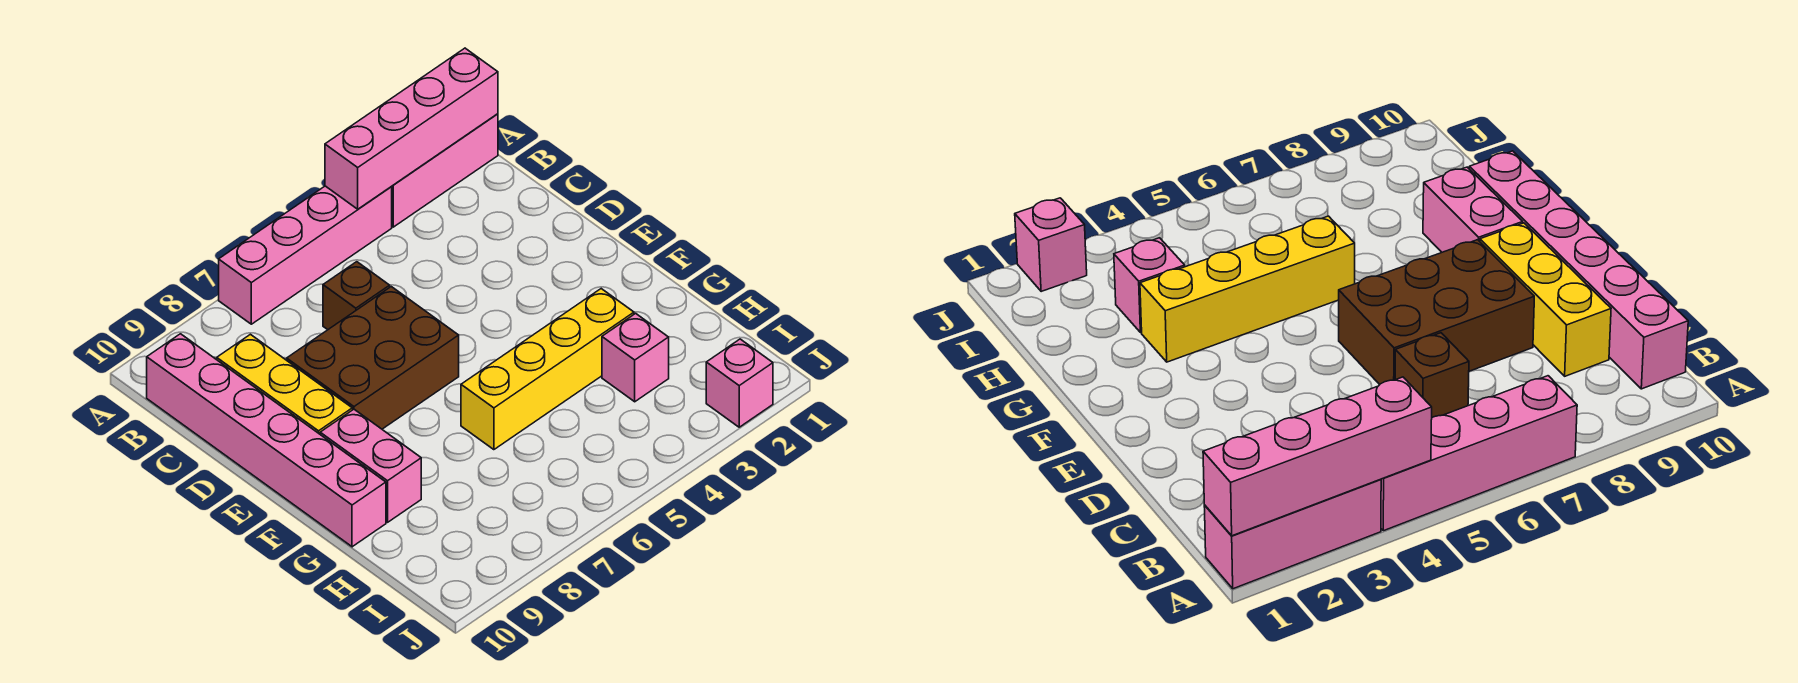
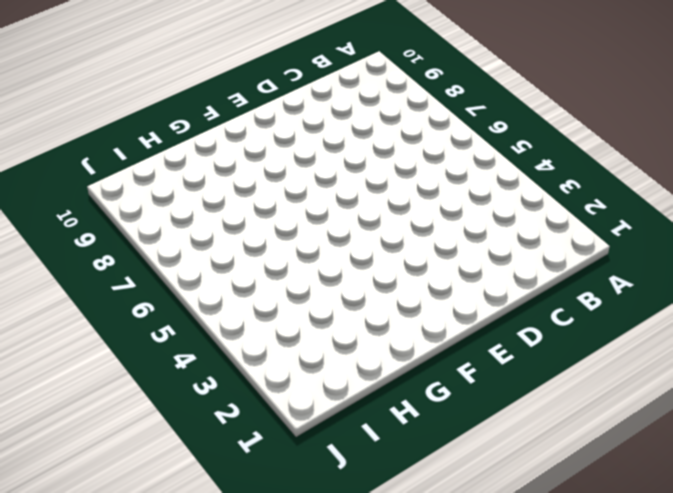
none -> pink brick A1:A3 level 1
none -> pink brick A4:A7 level 1

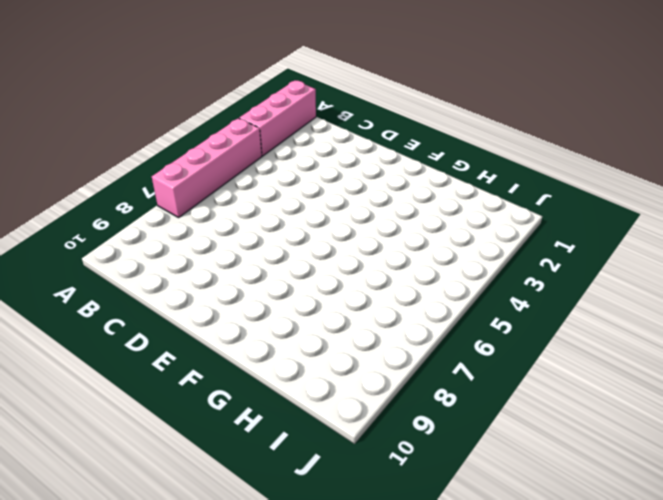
none -> pink brick B10:G10 level 1
none -> brown brick C6 level 1

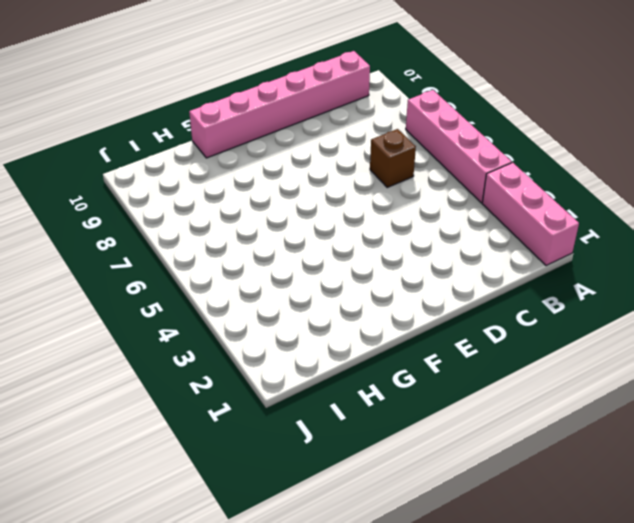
none -> yellow brick C9:E9 level 1
none -> brown brick D6:E8 level 1

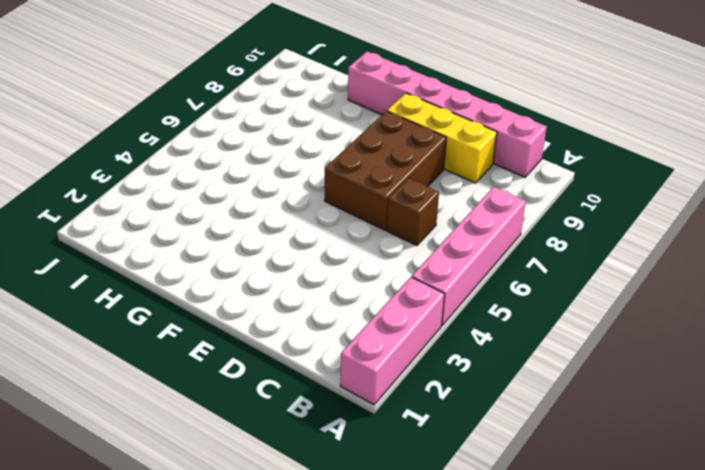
none -> pink brick F9:G9 level 1
none -> yellow brick G3:G6 level 1

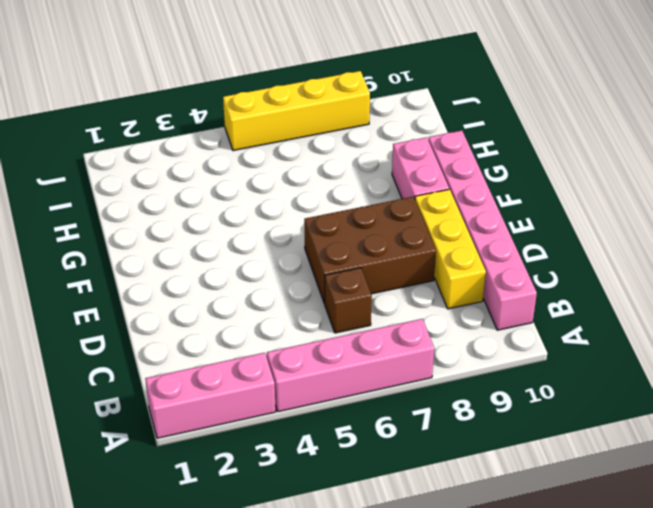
yellow brick J5:J8 level 1 -> yellow brick G3:G6 level 1
none -> pink brick H3 level 1
none -> pink brick J2 level 1

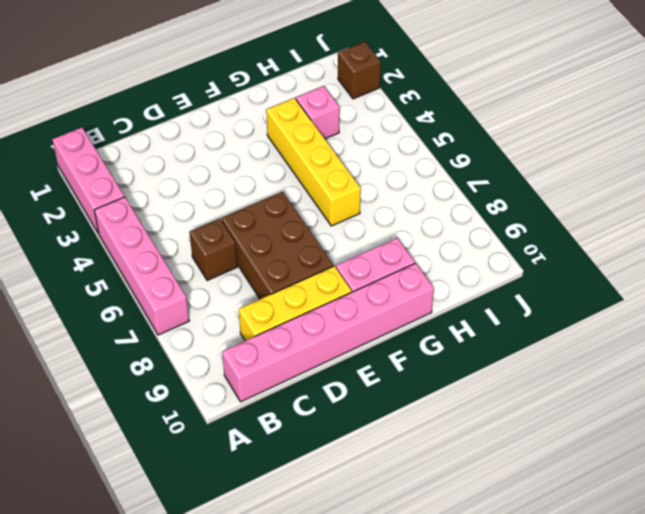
brown brick J2 level 1 -> pink brick J2 level 1
none -> pink brick A1:A4 level 2

